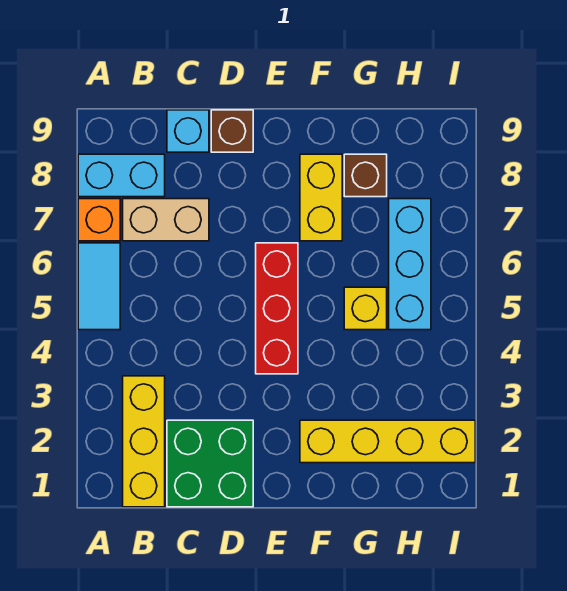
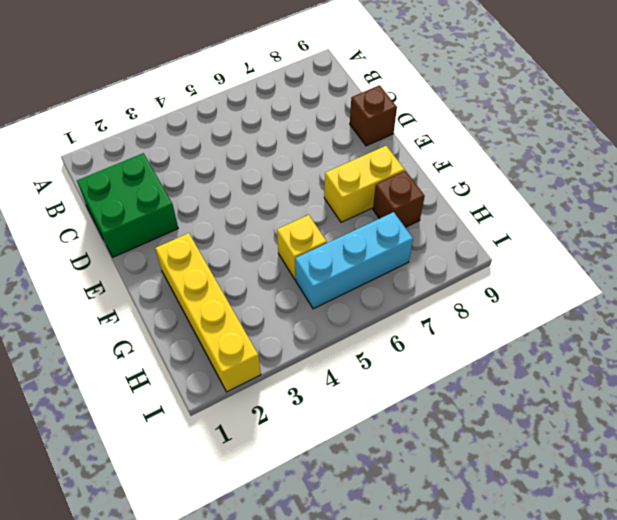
none -> cyan tile A5:A6 level 1
none -> orange brick A7 level 1
none -> cyan brick A8:B8 level 1

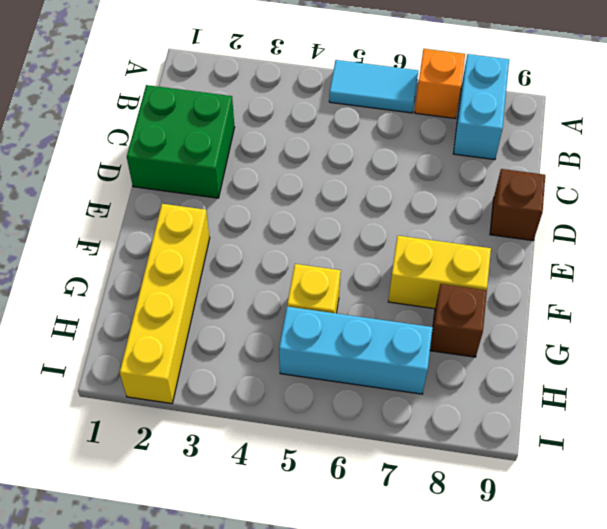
none -> yellow brick B1:B3 level 1
none -> tan brick B7:C7 level 1
none -> cyan brick C9 level 1

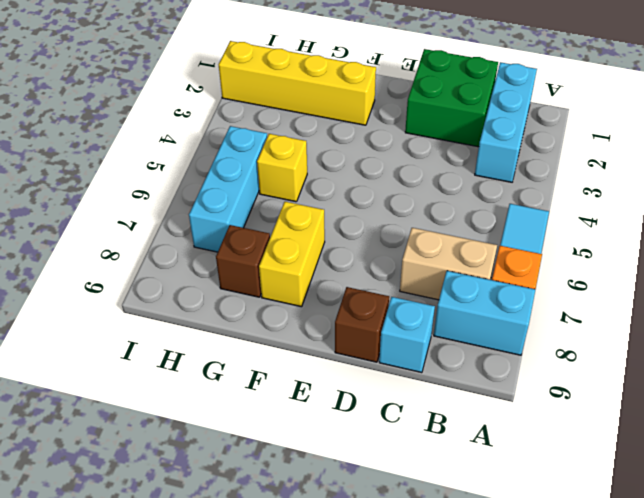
cyan brick B1:B3 level 1 -> yellow brick B1:B3 level 1
none -> red brick E4:E6 level 1

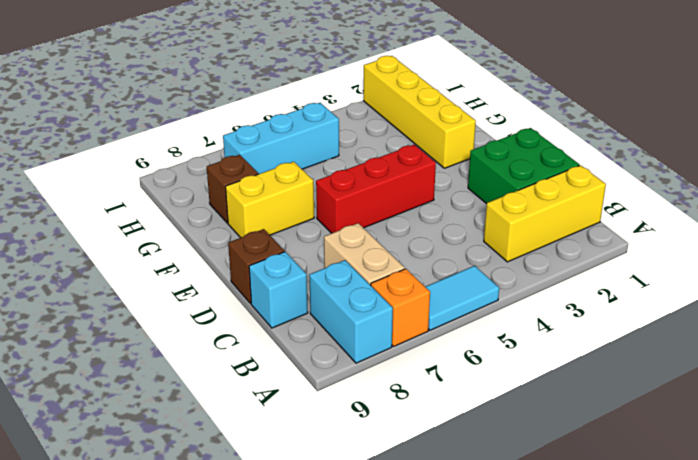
none -> yellow brick G5 level 1

